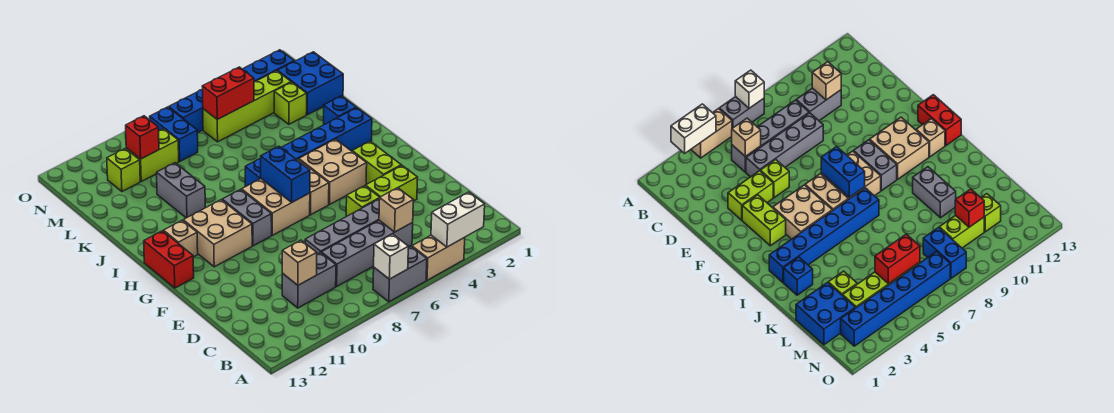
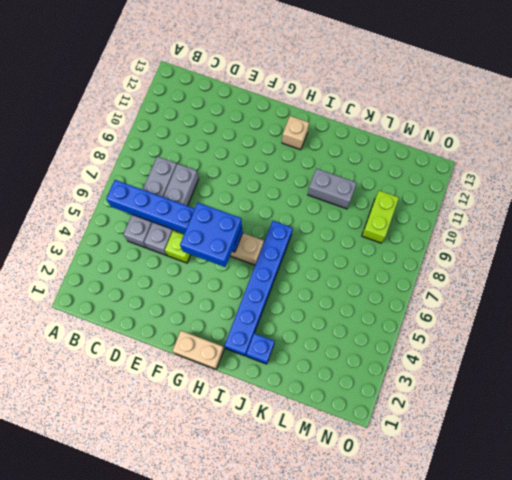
blue brick B6:G6 level 2 -> blue brick N2:N7 level 1
blue brick F5:G6 level 3 -> blue brick L1:M2 level 1
tan brick G1:H1 level 1 -> tan brick A4:A5 level 1
none -> grey brick A6:A7 level 1
none -> grey brick C9:C10 level 1
none -> lime brick E3:E4 level 1
none -> lime brick F3:G3 level 1

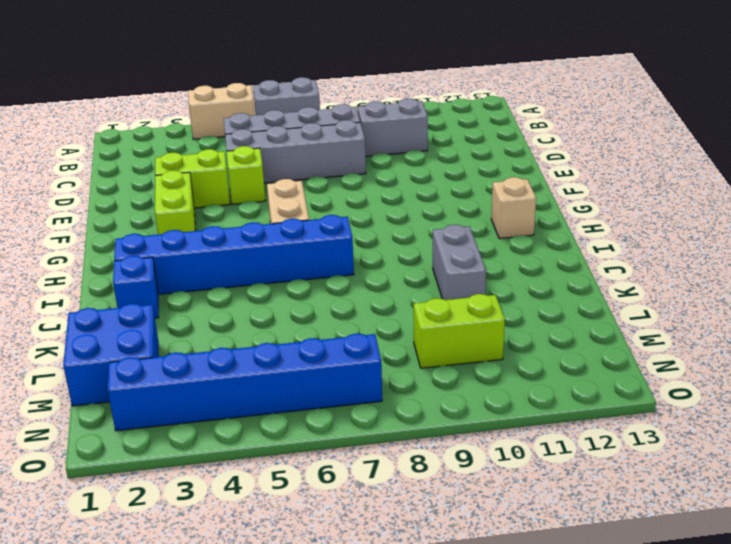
none -> tan brick G4:H5 level 1
none -> tan brick G7:H8 level 1
none -> grey brick G9:H9 level 1
none -> tan brick G10:H11 level 1

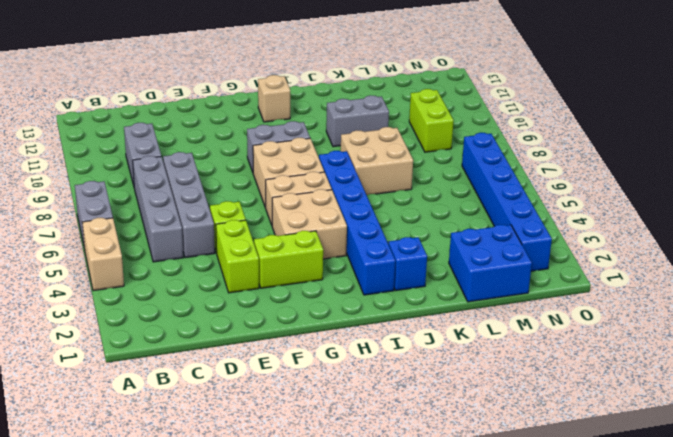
tan brick J7:K8 level 1 -> tan brick G10:H11 level 1
none -> red brick G13:H13 level 1
none -> lime brick L3 level 1
none -> lime brick M3:M6 level 1
none -> blue brick M8:N8 level 1

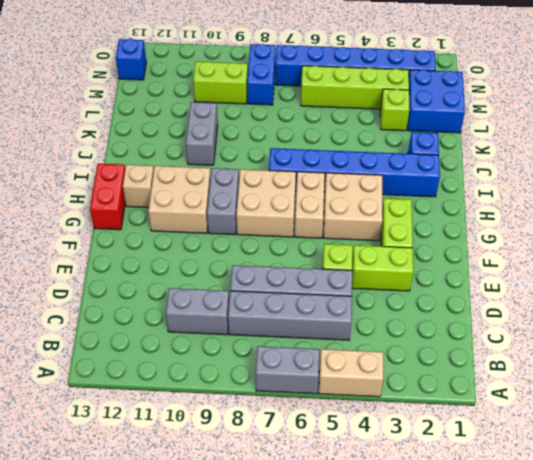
blue brick N13 level 1 -> none
none -> lime brick M11 level 1
none -> white brick A3:A4 level 2
none -> white brick A7 level 2
none -> tan brick C5 level 2

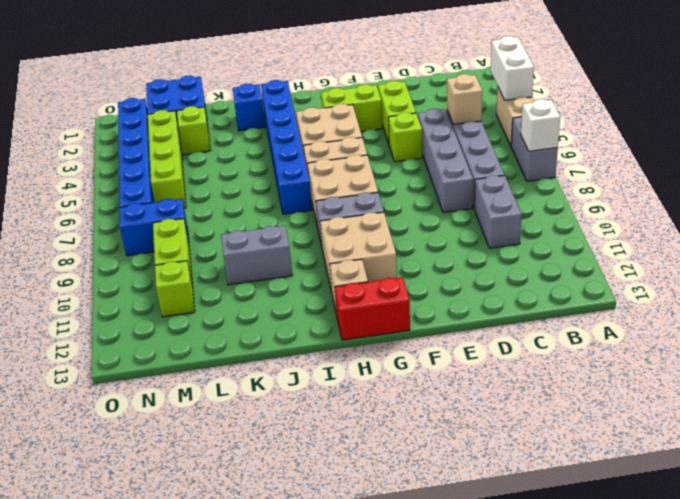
none -> tan brick C10 level 2
none -> blue brick G7:H7 level 2
none -> red brick M5:M6 level 2
none -> red brick M10 level 2

